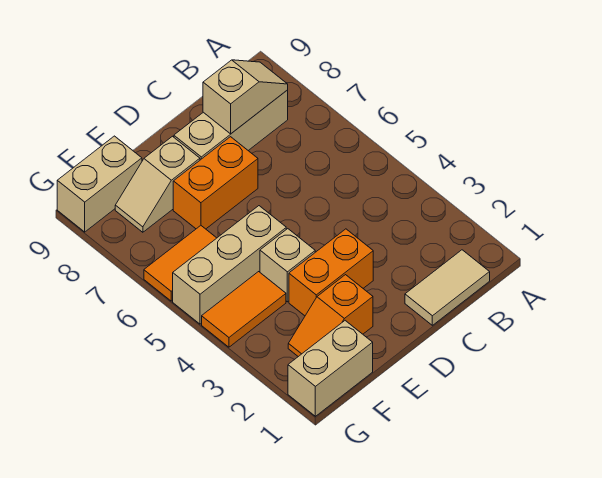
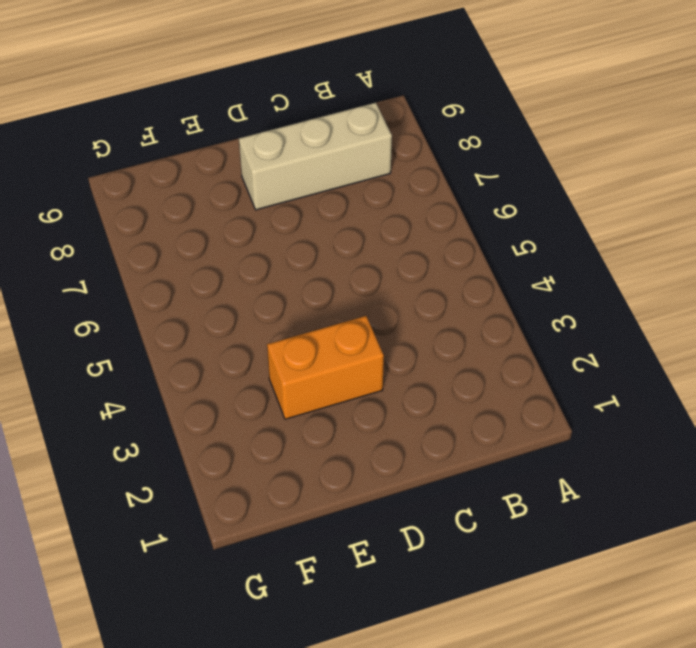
none -> tan tile B1:C1 level 1
none -> orange brick D7:E7 level 1
none -> orange slope E2:F2 level 1 top E

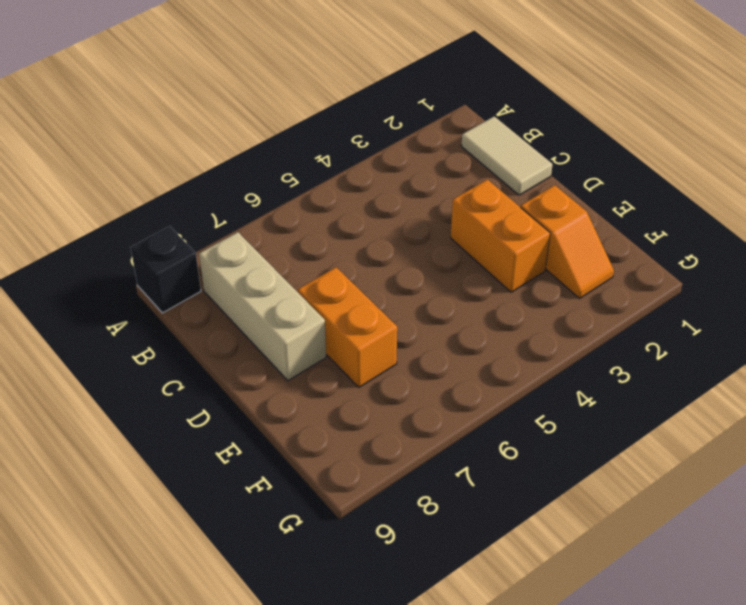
black brick A9 level 1 -> none
none -> tan brick E4 level 1
none -> tan brick E5:G5 level 1
none -> tan slope E8:F8 level 1 top E

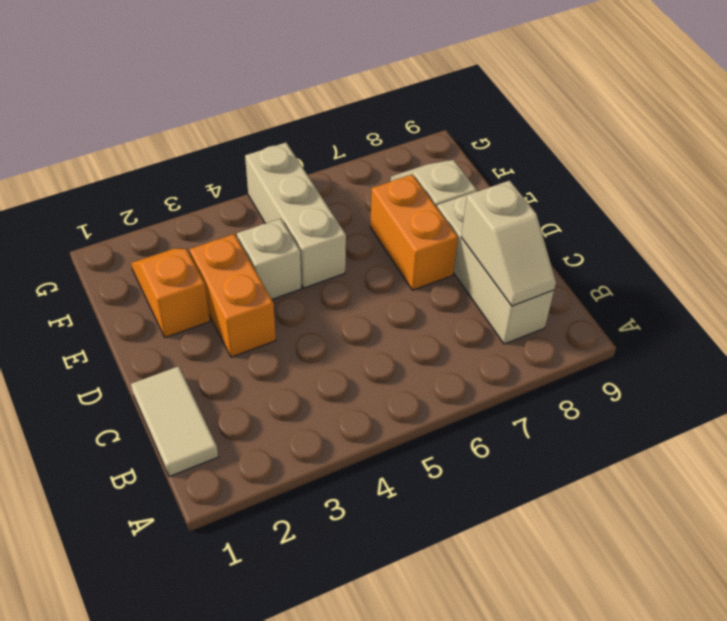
none -> tan brick F1:G1 level 1
none -> orange tile F4:G4 level 1
none -> orange tile F6:G6 level 1

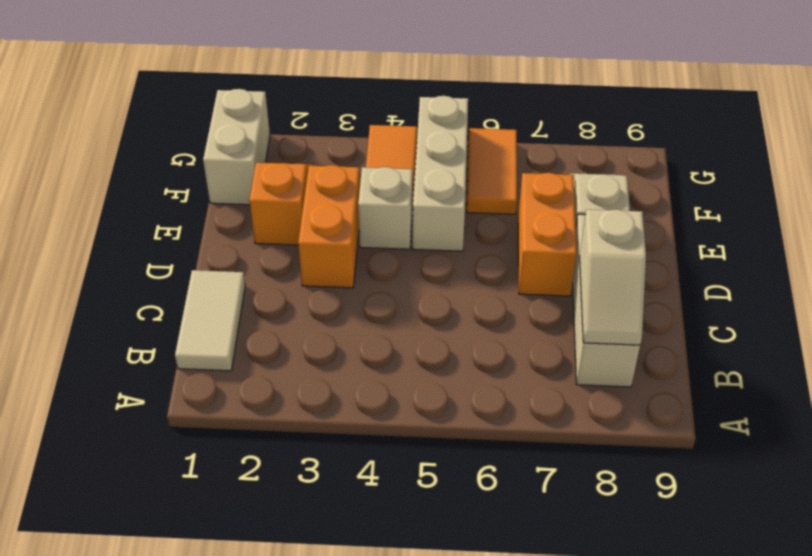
none -> tan brick F9:G9 level 1

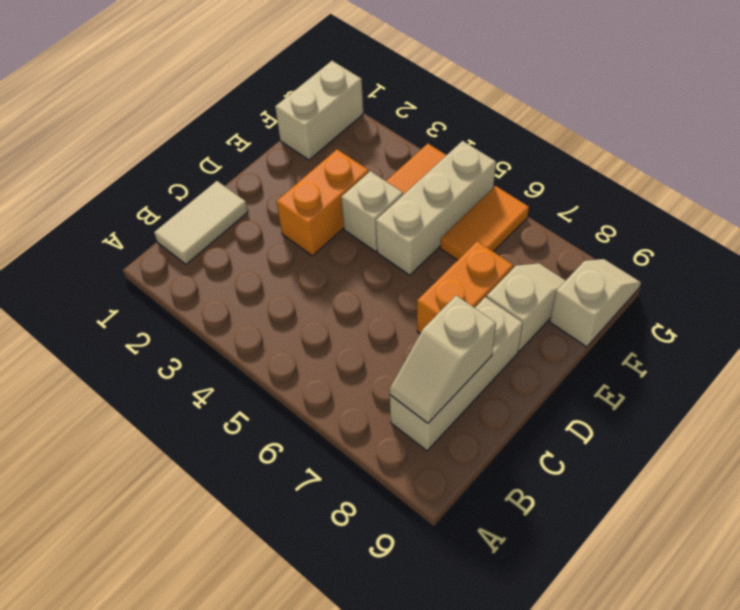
tan slope F9:G9 level 1 top F -> tan brick F9:G9 level 1
none -> orange slope E2:F2 level 1 top E

